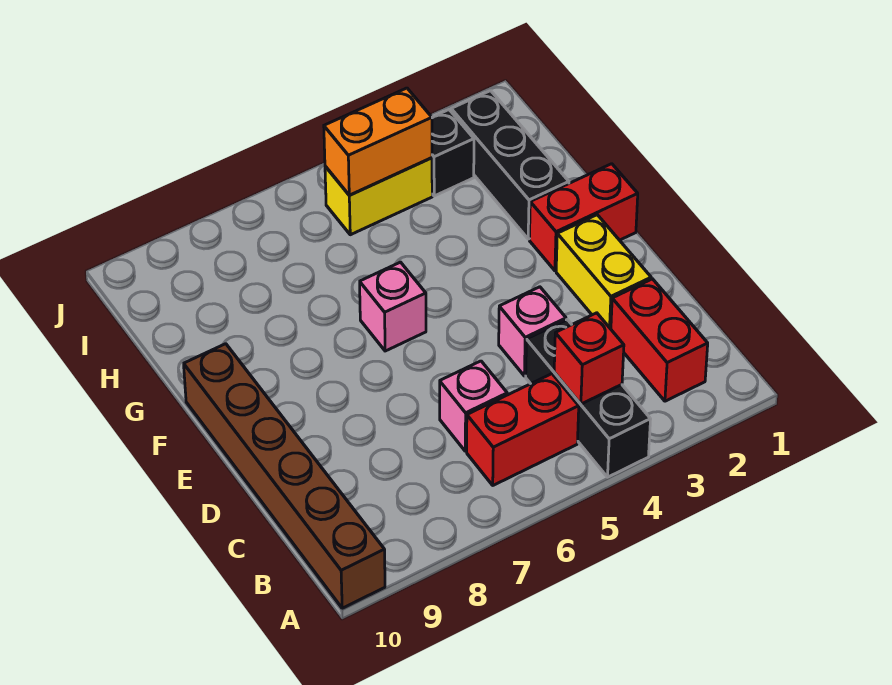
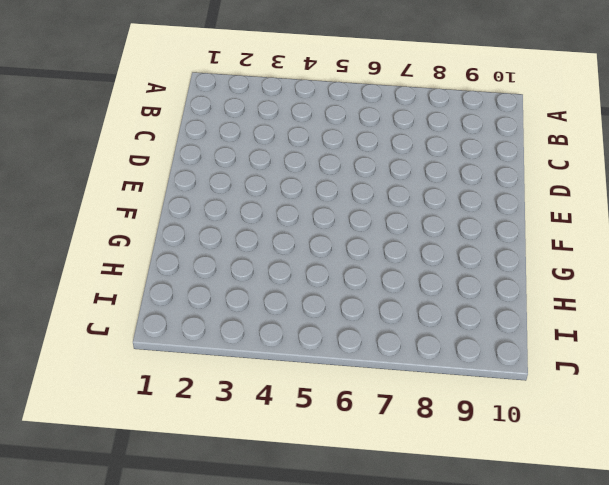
none -> black brick A4:C4 level 1
none -> brown brick A10:F10 level 1
none -> red brick B2:C2 level 1

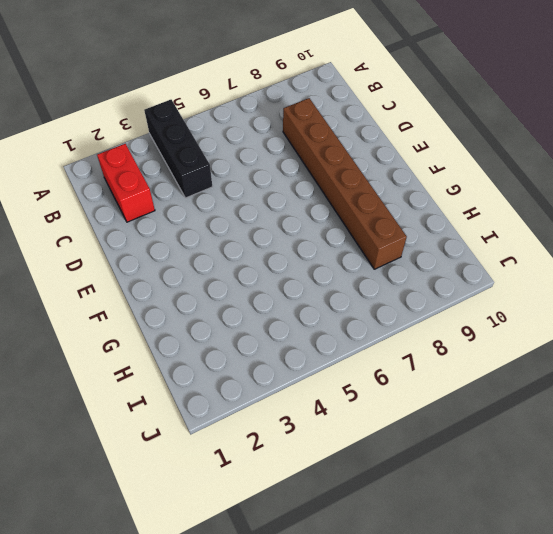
brown brick C8:H8 level 1 -> brown brick A10:F10 level 1
none -> red brick B5:B6 level 1
none -> pink brick C6 level 1
none -> yellow brick D2:E2 level 1

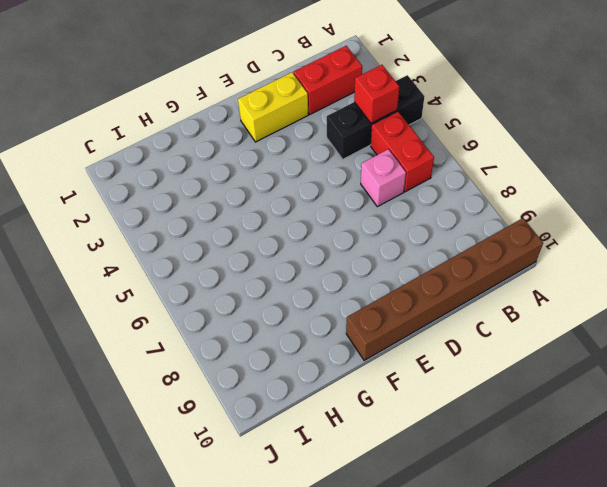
none -> pink brick D4 level 1
none -> red brick F1:F2 level 1
none -> pink brick F6 level 1

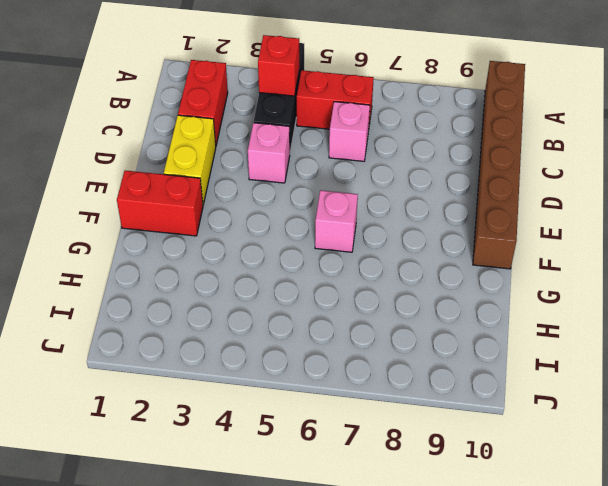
none -> black brick G2:I2 level 1
none -> black brick I3 level 1
none -> yellow brick I4:I5 level 1

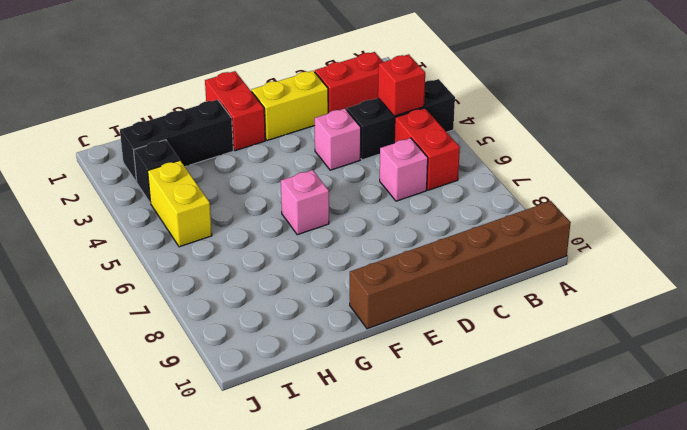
none -> orange brick I4:I5 level 2

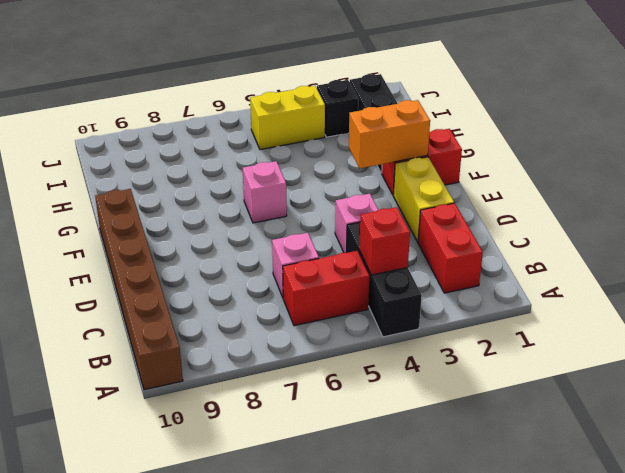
orange brick F2:F3 level 2 -> orange brick I4:I5 level 2

